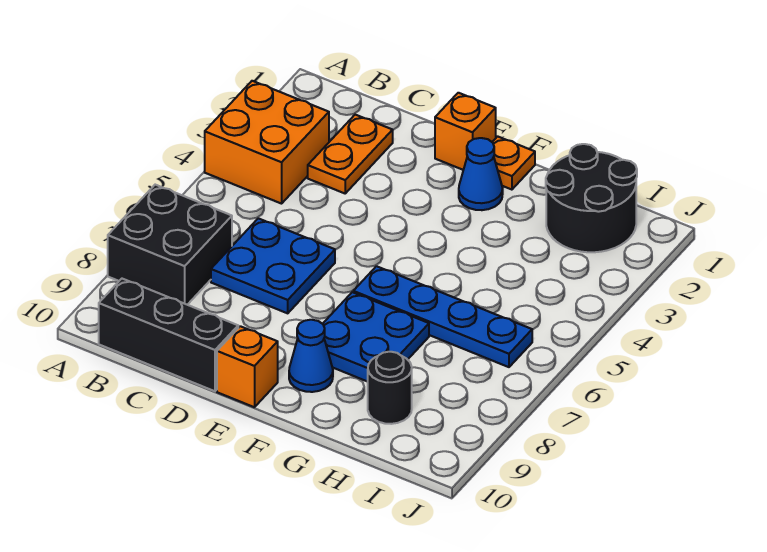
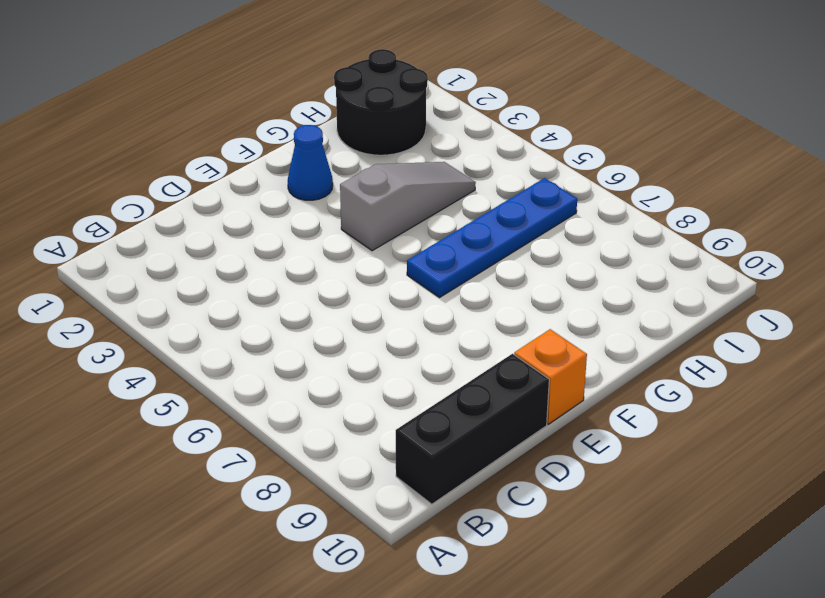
grey slope F4:H4 level 1 top F -> none
none -> orange brick A3:B4 level 1
none -> black brick A7:B8 level 1
none -> orange plate C2:C3 level 1

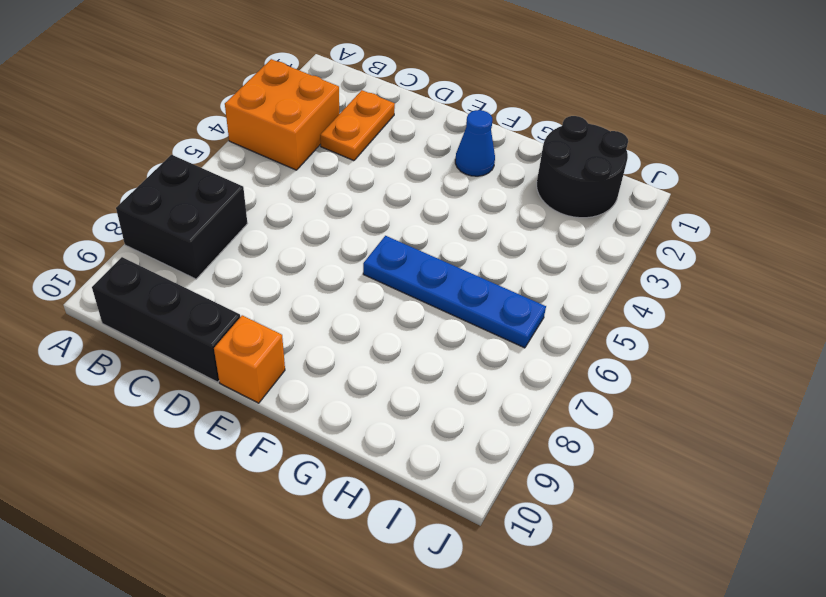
none -> blue plate C6:D7 level 1
none -> orange brick E1 level 1
none -> orange plate F1 level 1

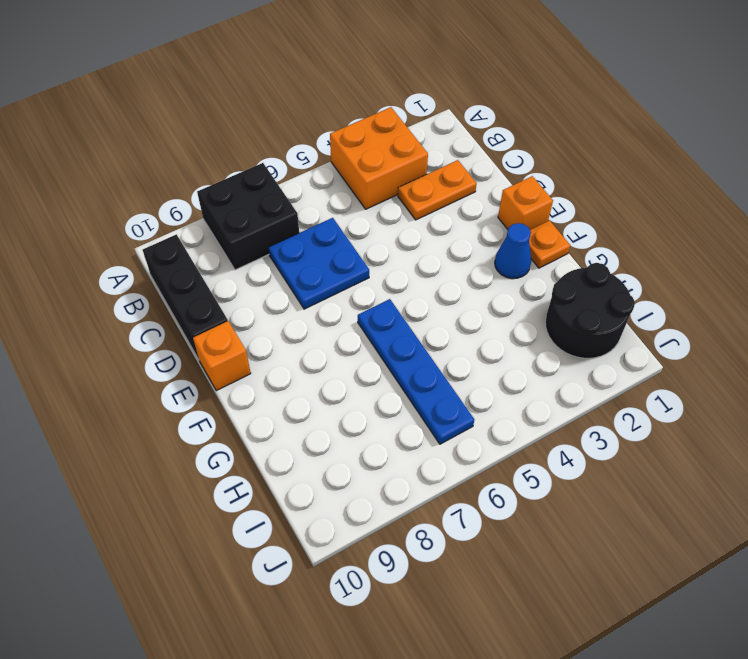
none -> blue plate F7:G8 level 1
none -> blue cone F9 level 1
none -> black round brick H9 level 1

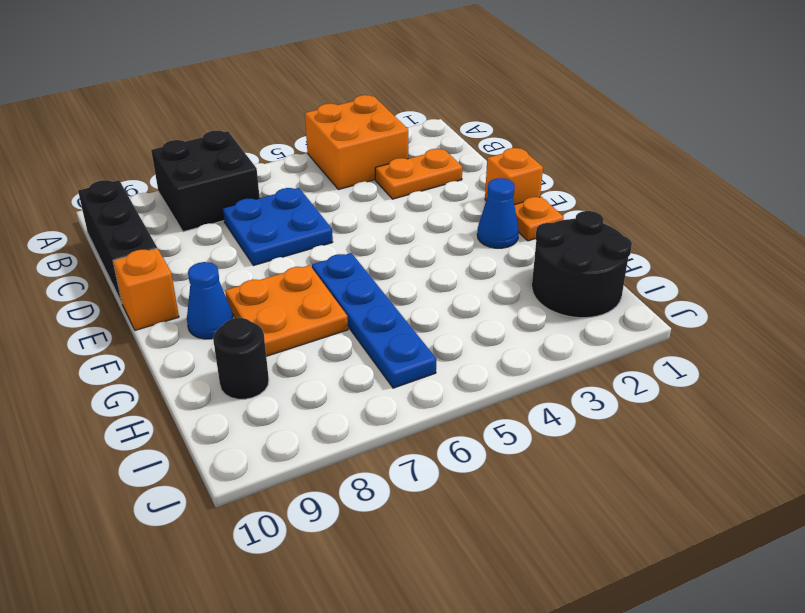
orange plate F7:G8 level 1 -> blue plate F7:G8 level 1

